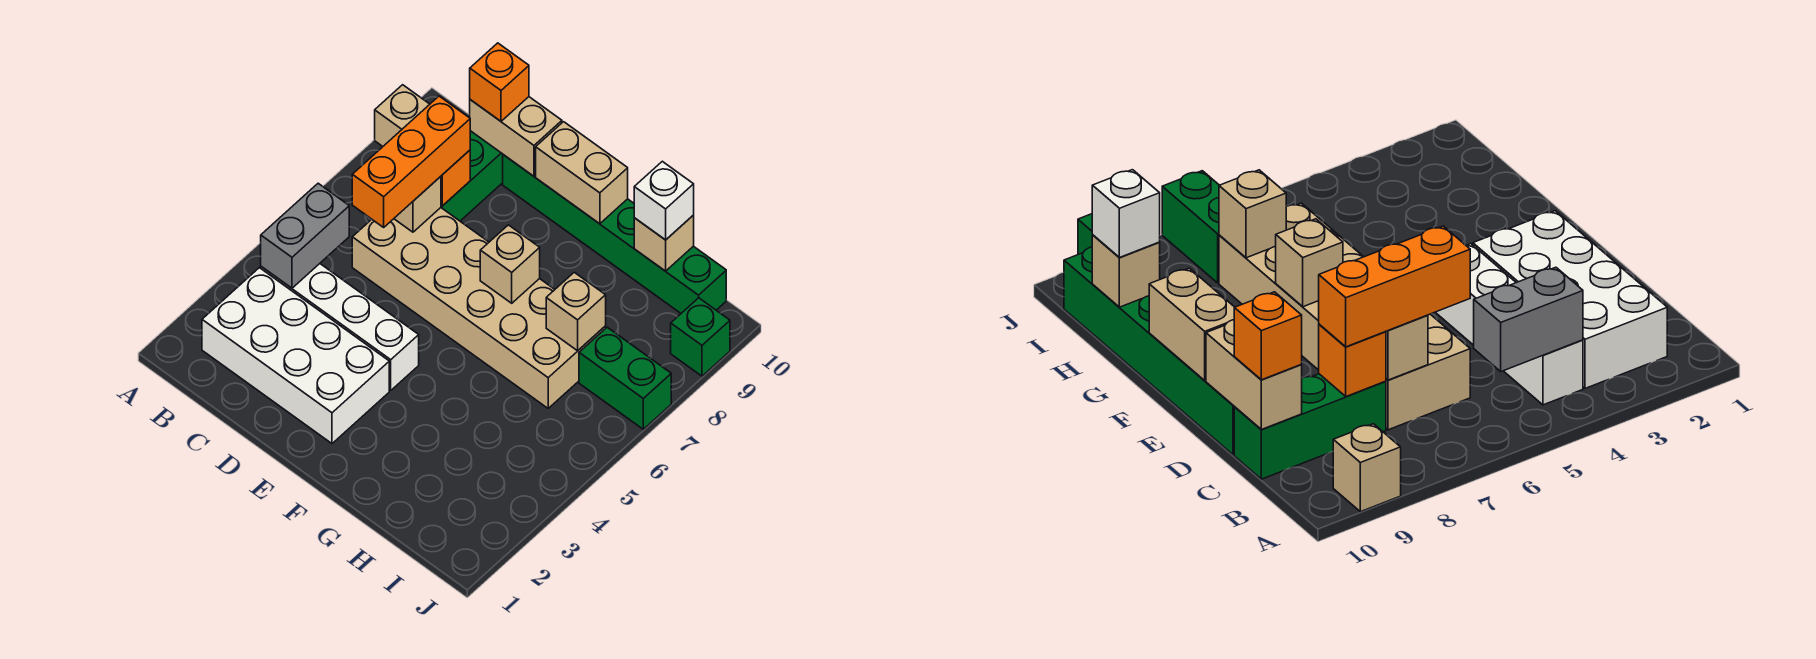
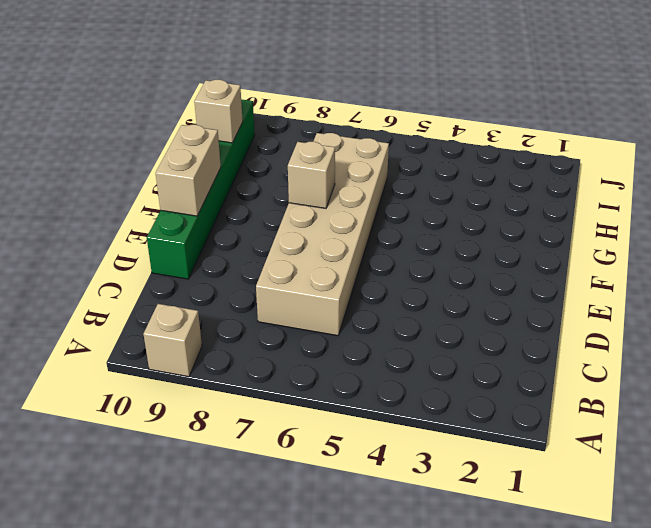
none -> white brick B2:E3 level 1
none -> white brick B4:E4 level 1
none -> green brick C8:C10 level 1

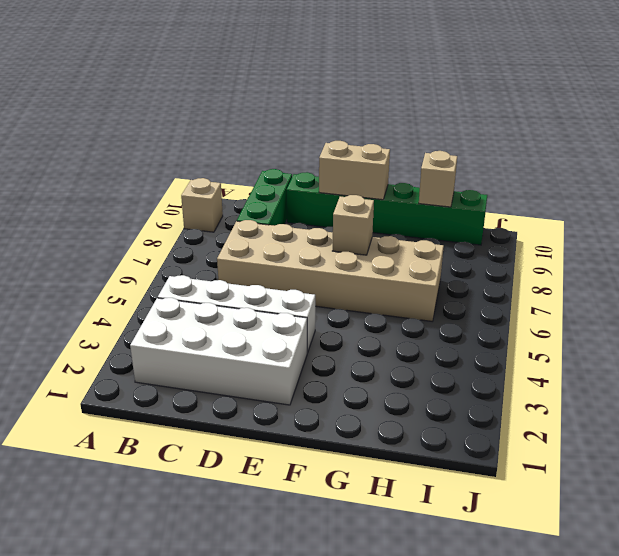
none -> green brick I7:J7 level 1
none -> green brick J9 level 1
none -> grey brick B4:B5 level 2

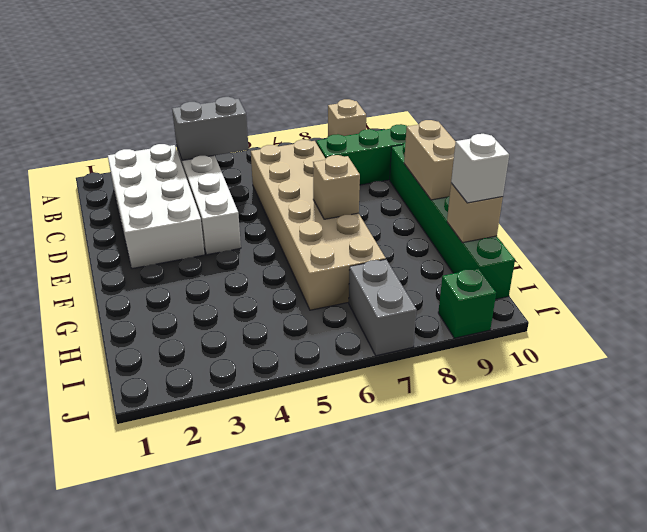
grey brick I7:J7 level 1 -> green brick I7:J7 level 1
none -> tan brick C7 level 2
none -> orange brick C8 level 2
none -> tan brick C10:D10 level 2

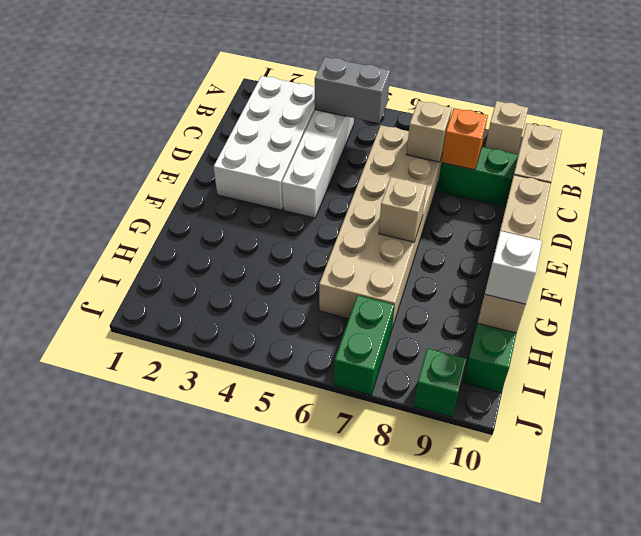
none -> tan brick H7 level 2
none -> orange brick C6:C8 level 3
none -> orange brick C10 level 3

